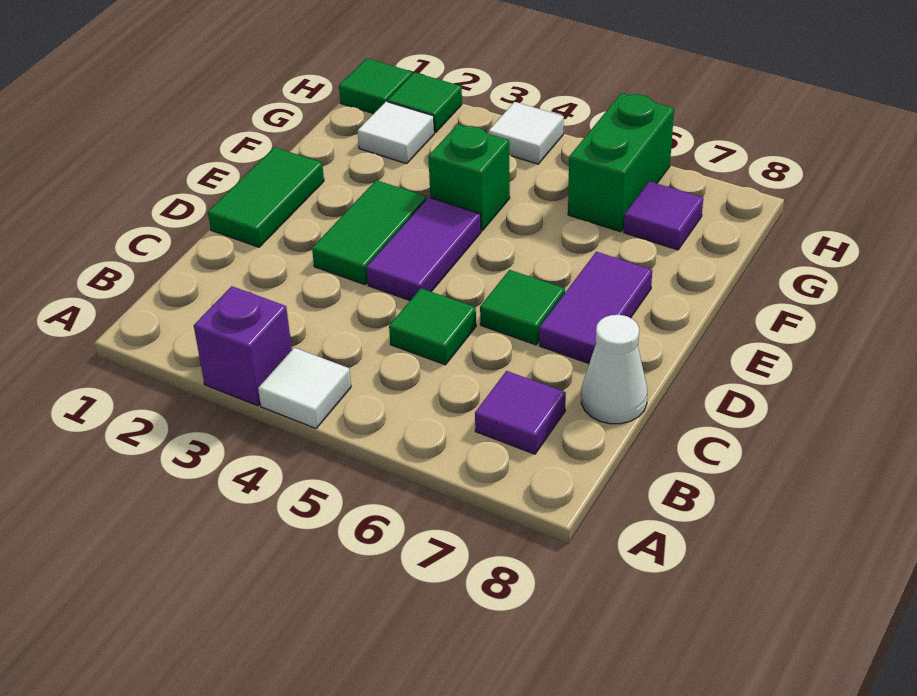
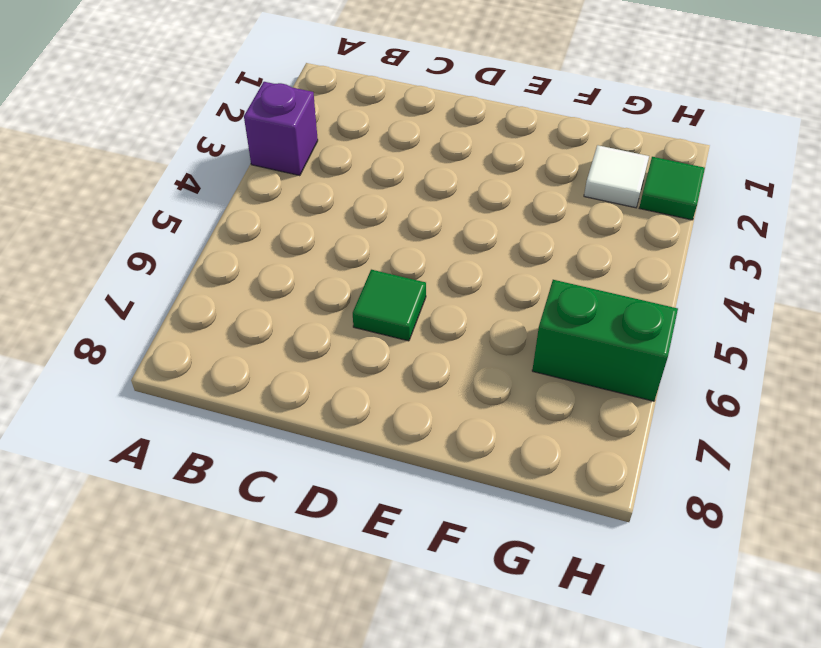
none -> white tile A4 level 1
none -> purple tile B7 level 1
none -> green tile C5 level 1

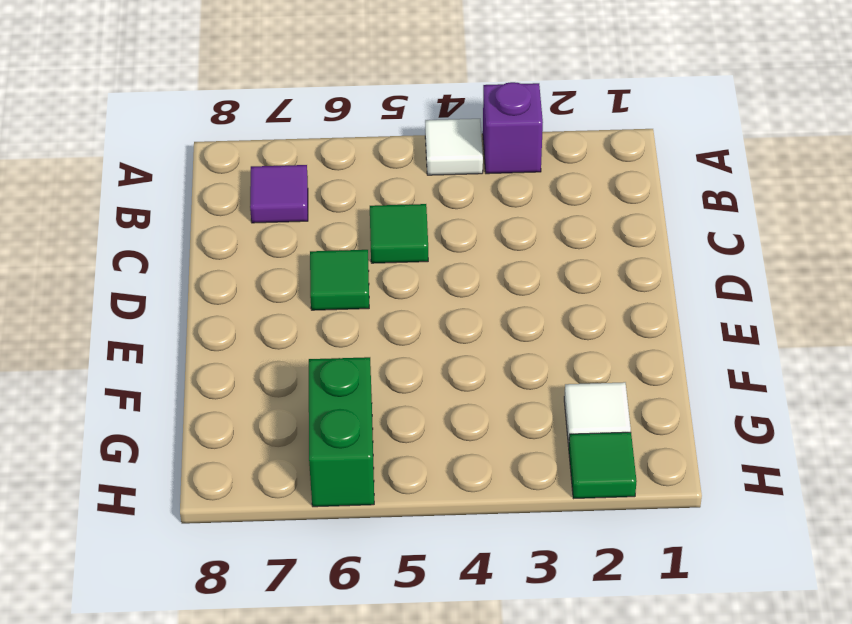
none -> white cone C8 level 1
none -> green tile D1:E1 level 1
none -> green tile D3:E3 level 1

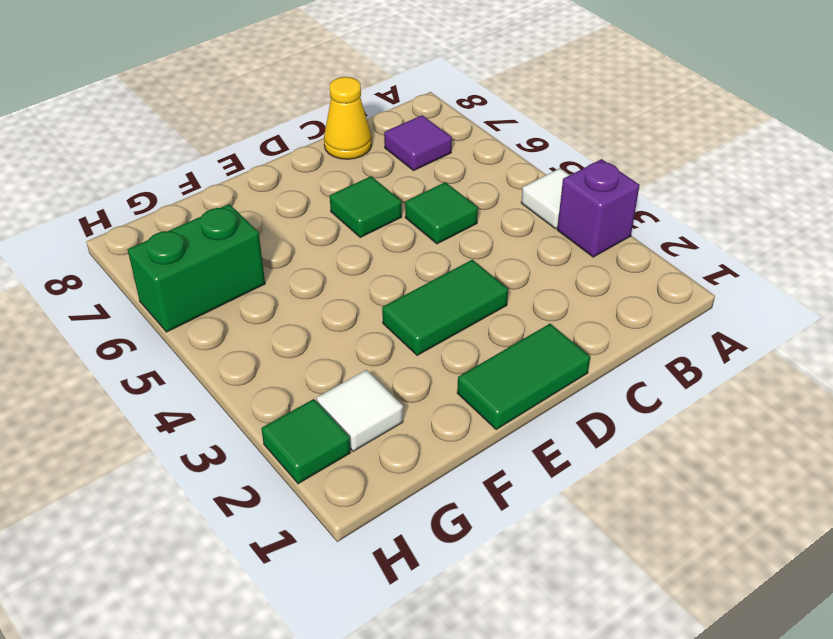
yellow cone C8 level 1 -> white cone C8 level 1
none -> purple tile D4:E4 level 1
none -> purple tile D7:E7 level 1
none -> green brick F4 level 1

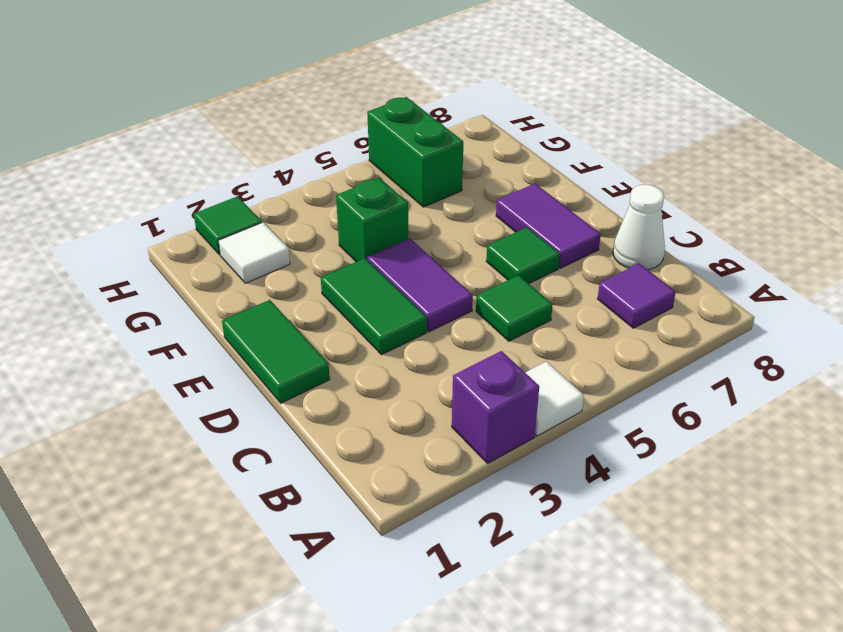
none -> purple tile G7 level 1
none -> green tile H1 level 1
none -> white tile H4 level 1

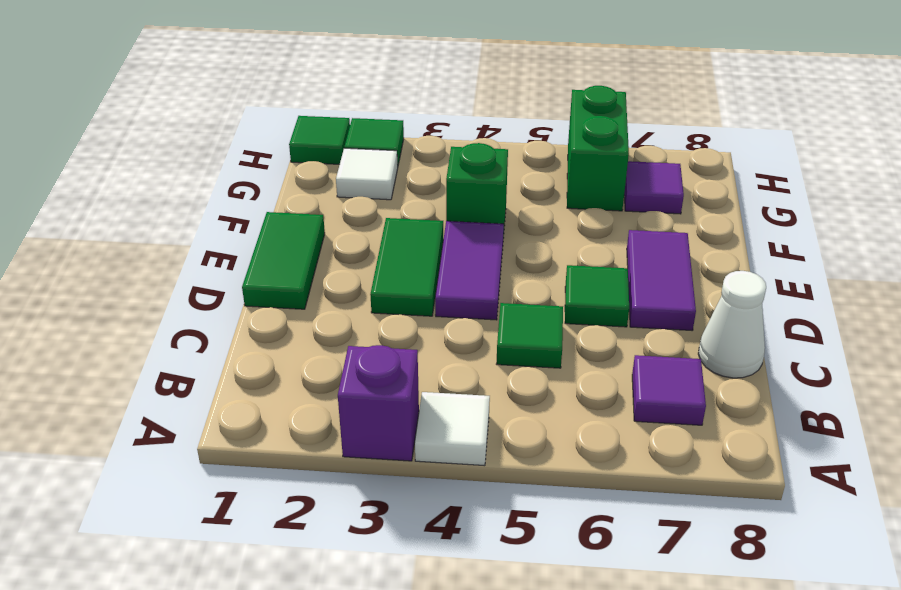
none -> white tile H4 level 1

